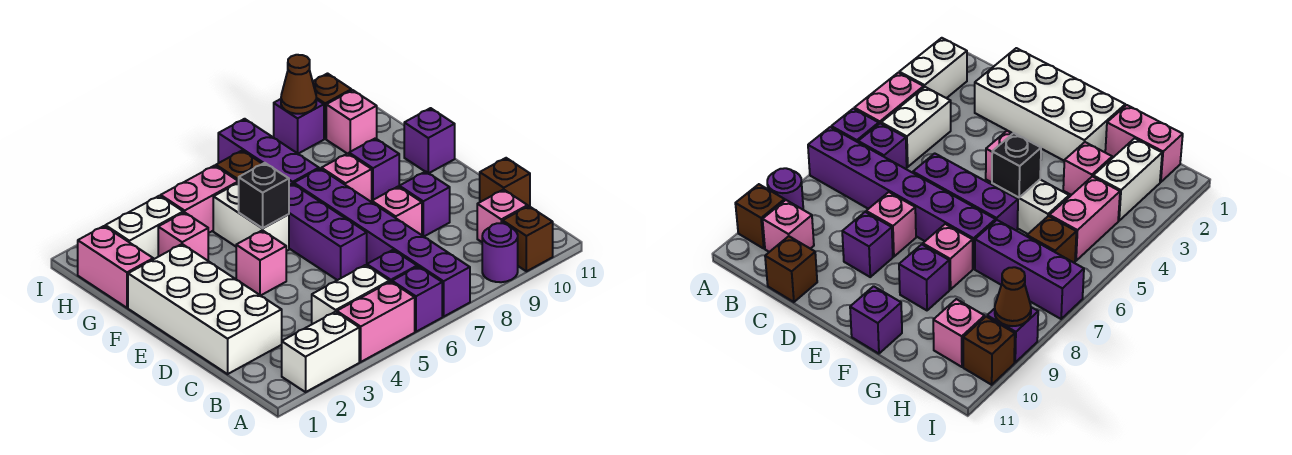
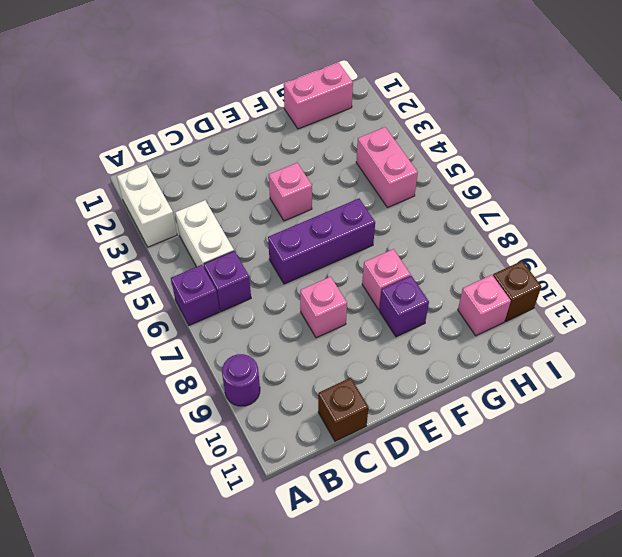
none -> pink brick A4:A5 level 1
none -> purple brick A7:F7 level 1
none -> brown brick A10 level 1
none -> pink brick B10 level 1

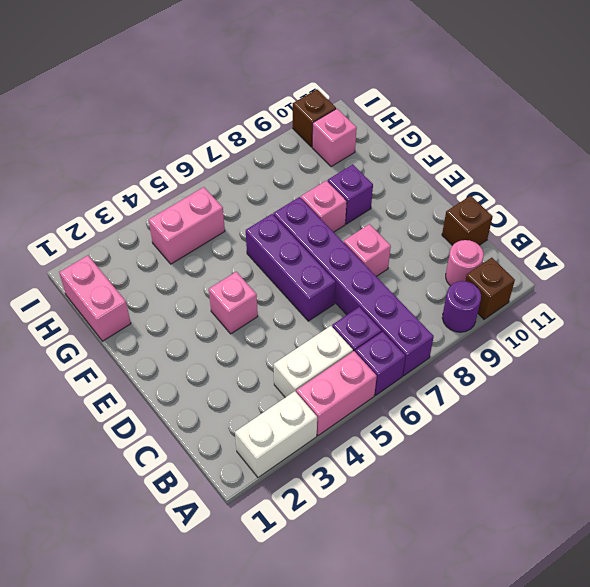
pink round brick B10 level 1 -> pink brick B10 level 1
none -> white brick C1:F2 level 1
none -> purple brick D9 level 1
none -> white brick F5:G5 level 1
none -> purple brick F11 level 1

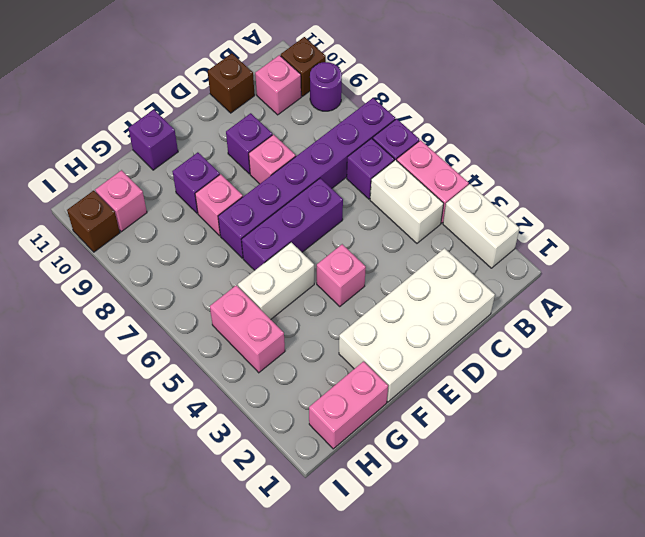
none -> pink brick G3 level 1
none -> purple brick G7:I7 level 1
none -> white brick H2:H3 level 1
none -> brown brick H6 level 1

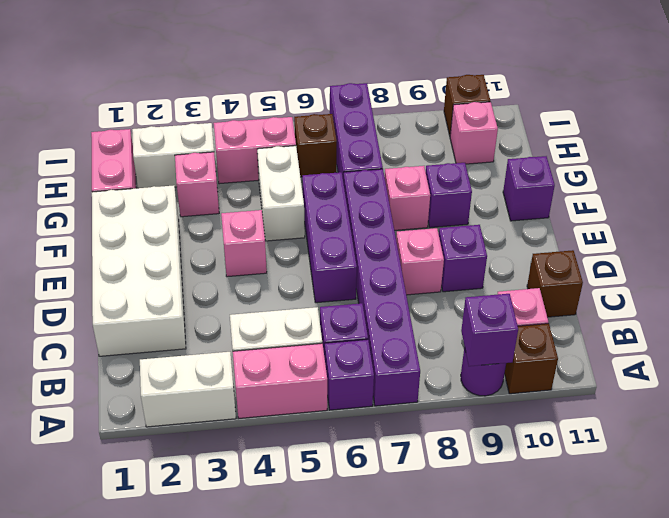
purple brick A9 level 2 -> purple brick I9 level 1
none -> black brick F5 level 2
none -> brown cone I9 level 2

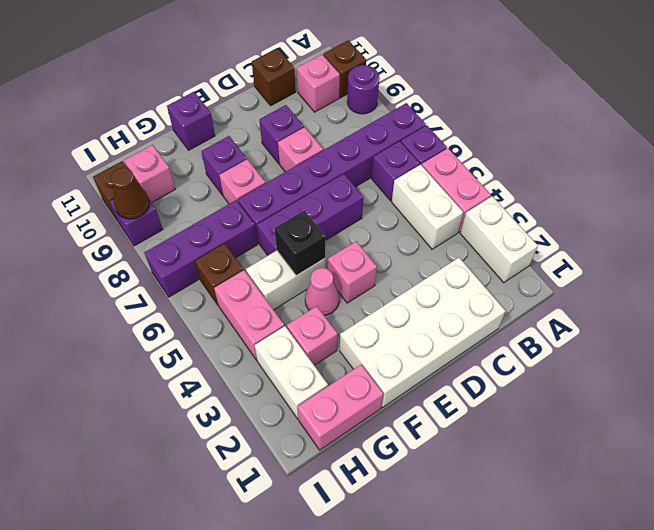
pink cone F4 level 1 -> none

